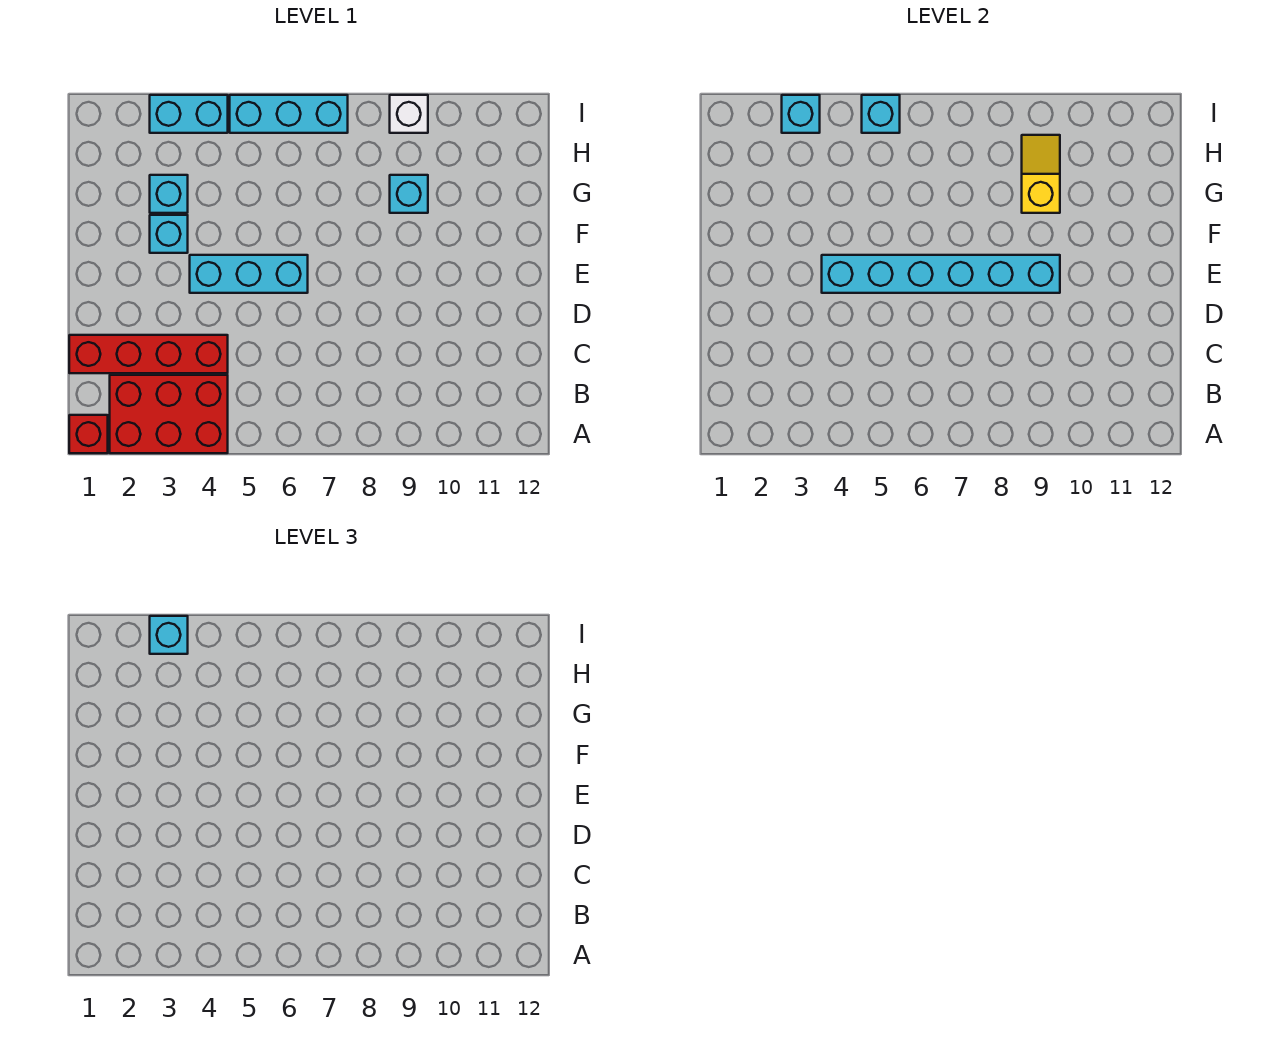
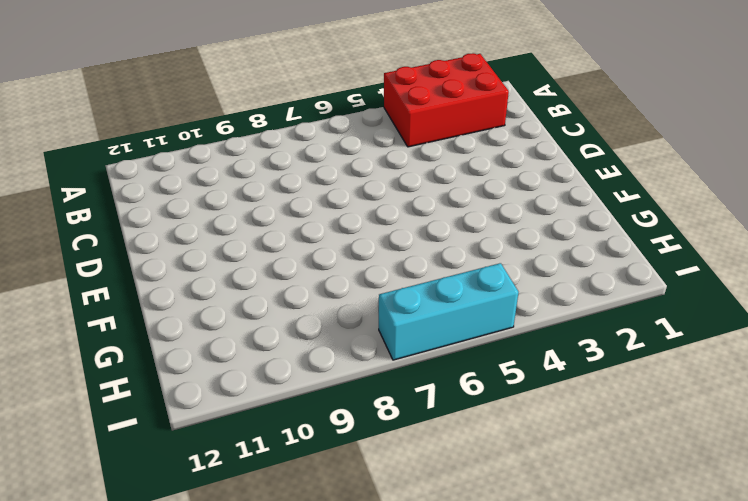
none -> red brick A1 level 1
none -> red brick C1:C4 level 1
none -> cyan brick E4:E6 level 1

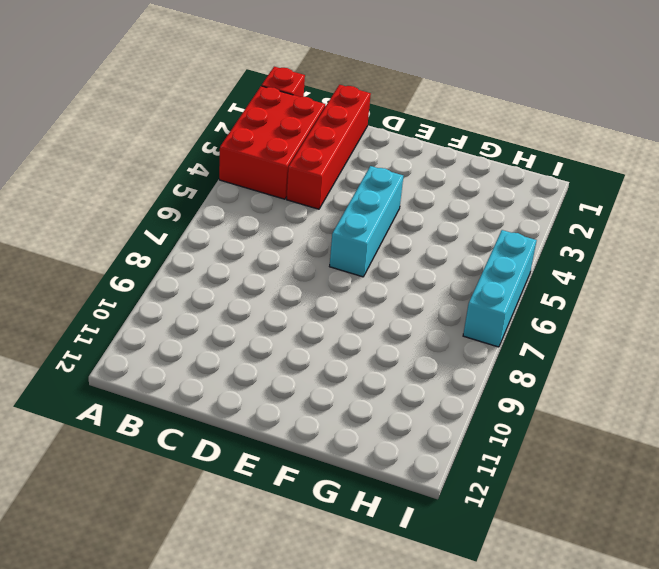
none -> cyan brick F3 level 1
none -> cyan brick G3 level 1
none -> cyan brick G9 level 1

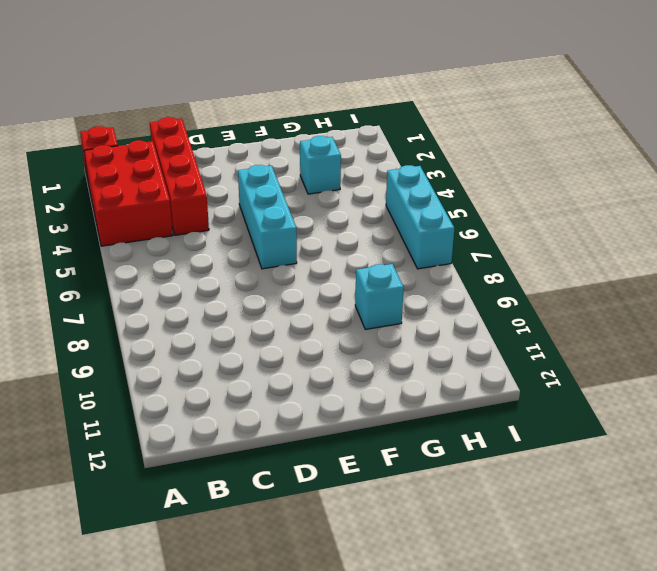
none -> cyan brick F3 level 1
none -> cyan brick I3:I4 level 1
none -> white brick I9 level 1

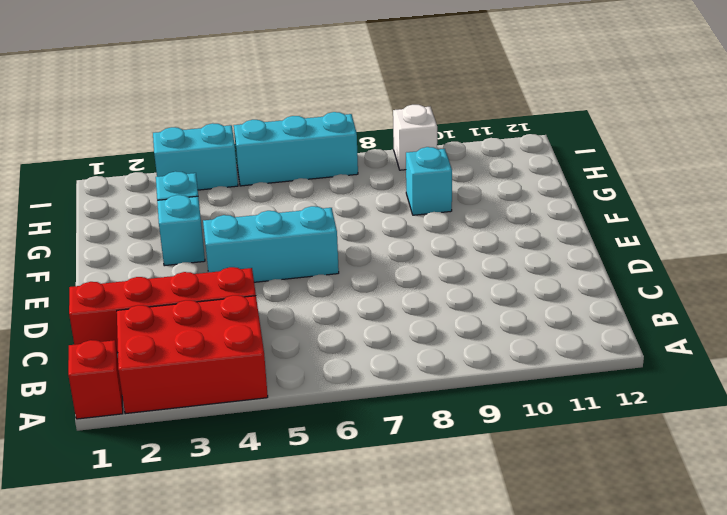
none -> cyan brick E4:E9 level 2
none -> yellow slope G9:H9 level 2 top G
none -> cyan brick I3 level 2

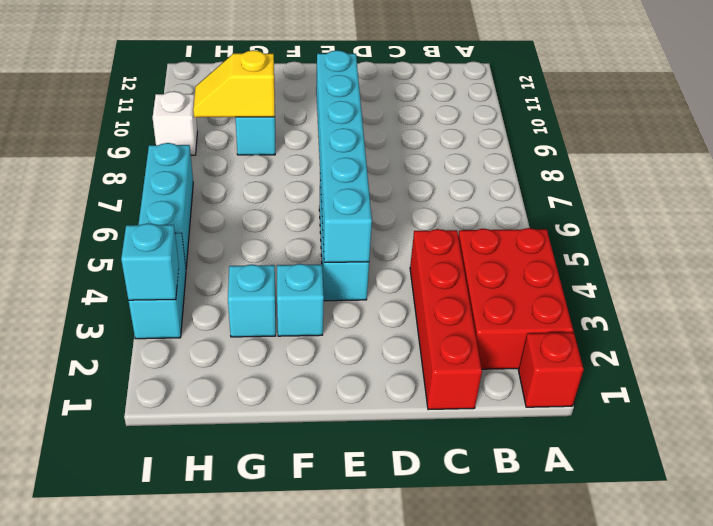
none -> cyan brick I5 level 2
none -> cyan brick I3 level 3

